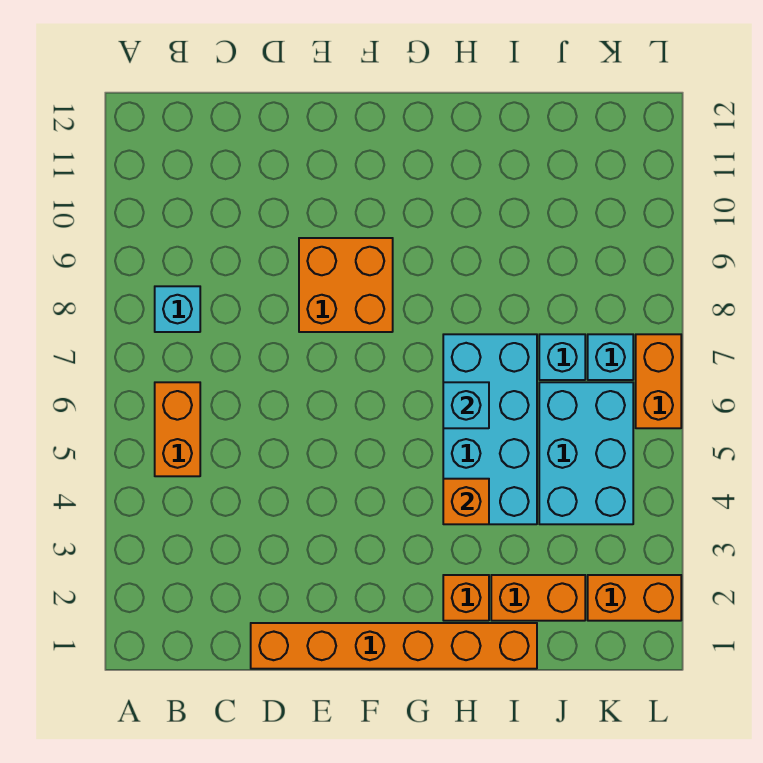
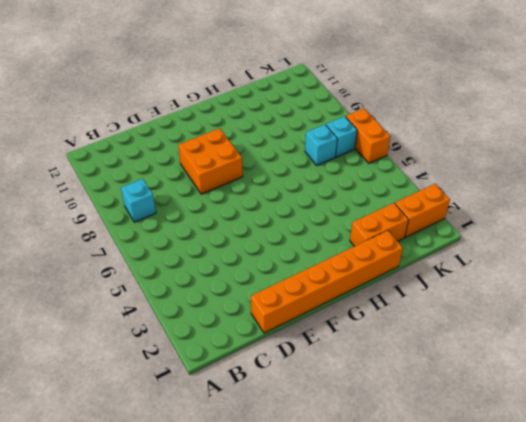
none -> orange brick B5:B6 level 1
none -> orange brick H2 level 1
none -> cyan brick H4:I7 level 1

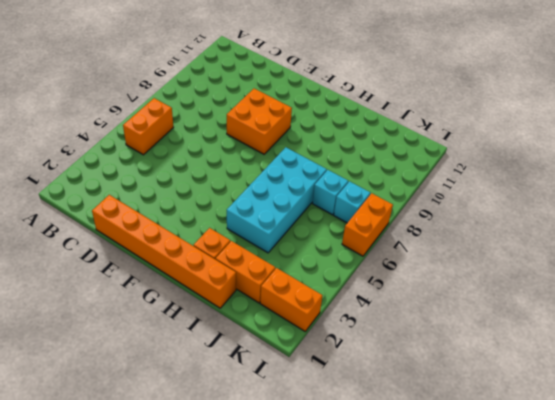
none -> cyan brick B8 level 1
none -> cyan brick J4:K6 level 1
none -> orange brick H4 level 2

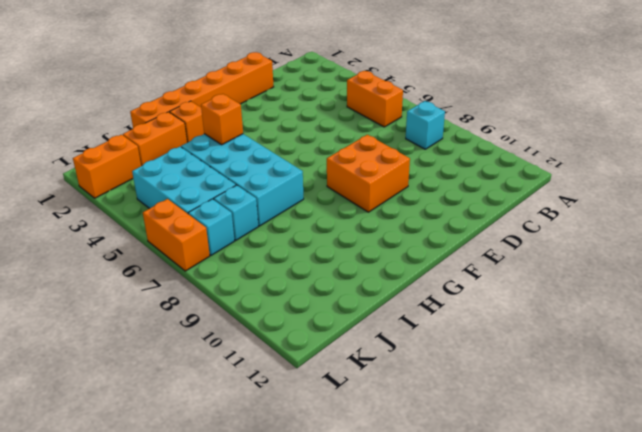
none -> cyan brick H6 level 2

